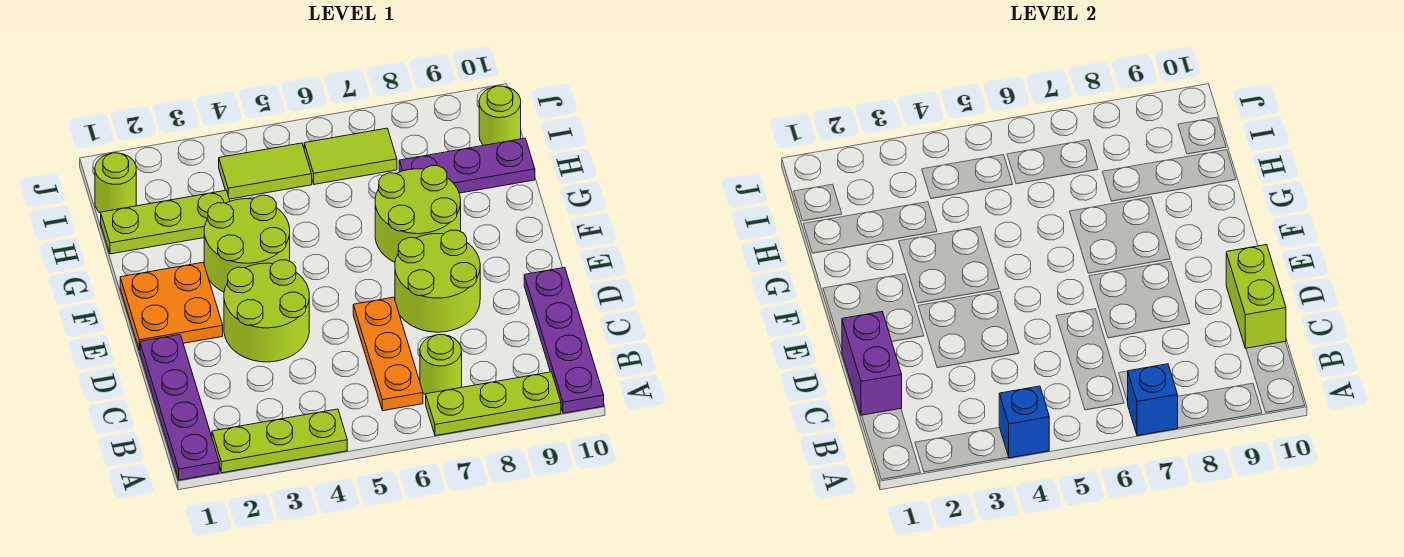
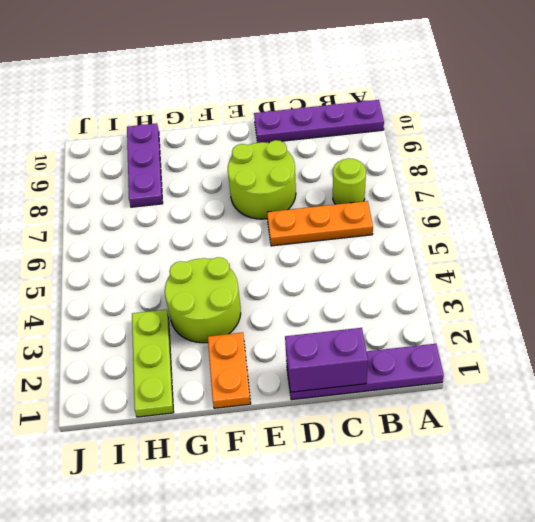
orange plate F1:F2 level 1 -> orange plate E1:F2 level 1
none -> lime plate A2:A4 level 1
none -> lime plate A7:A9 level 1
none -> lime round brick D3:E4 level 1

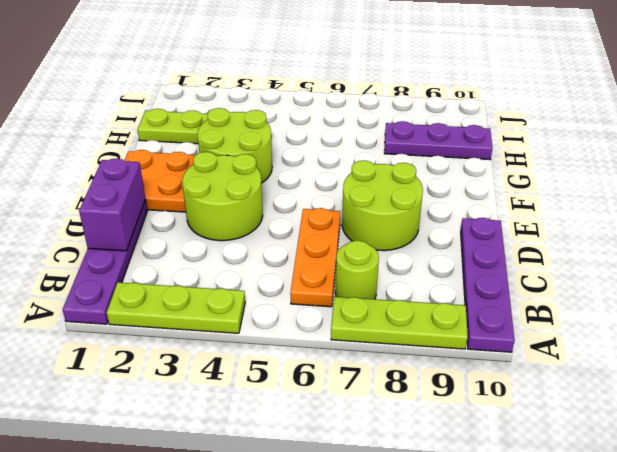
none -> lime round brick F7:G8 level 1
none -> lime round brick I1 level 1
none -> lime tile I4:I5 level 1

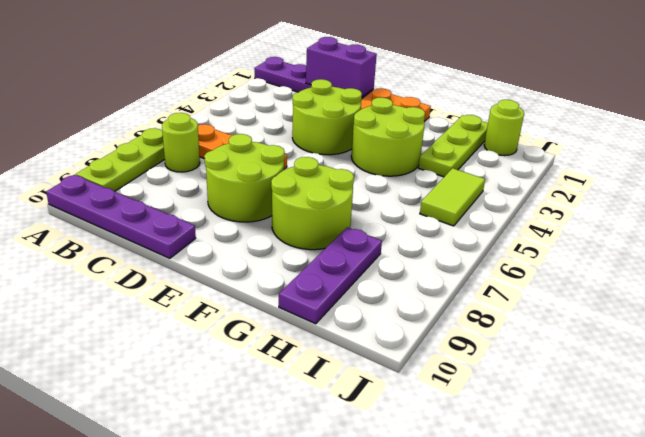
none -> lime plate A2:A4 level 1
none -> lime tile I6:I7 level 1
none -> lime round brick I10 level 1

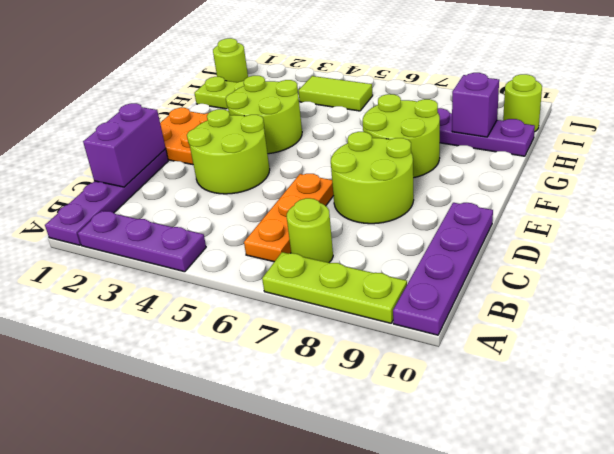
purple plate A2:A4 level 1 -> lime plate A2:A4 level 1
purple brick H9 level 2 -> none
none -> lime tile I6:I7 level 1
none -> blue brick A4 level 2
none -> blue brick A7 level 2

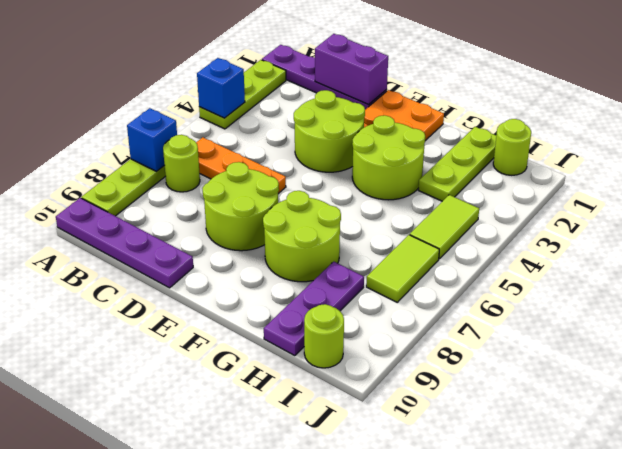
none -> lime brick C10:D10 level 2

